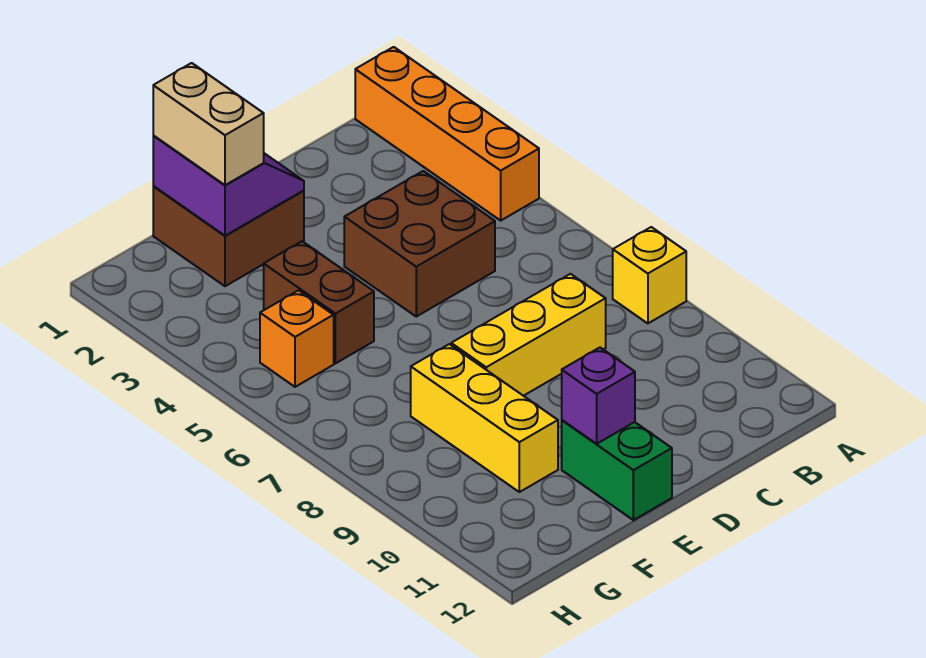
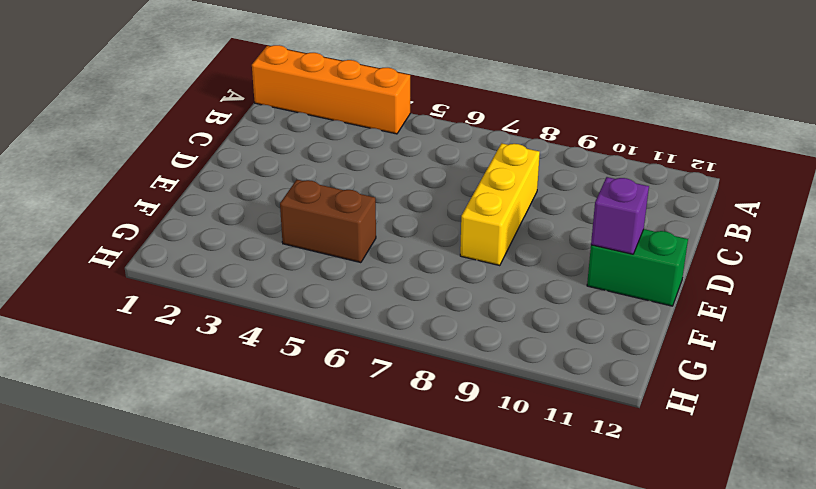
none -> yellow brick A8 level 1
none -> brown brick C4:D5 level 1
none -> brown brick E1:F2 level 1

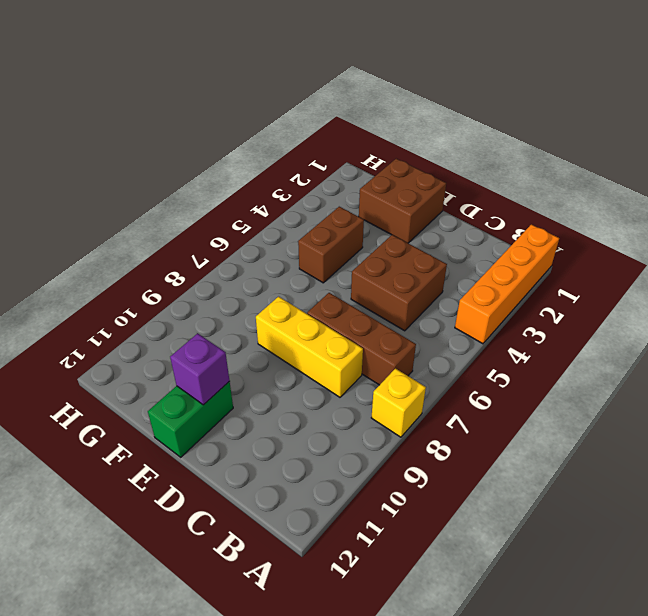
brown brick B7:D7 level 1 -> none
none -> yellow brick F8:F10 level 1
none -> orange brick G5 level 1
none -> purple slope E1:F2 level 2 top F

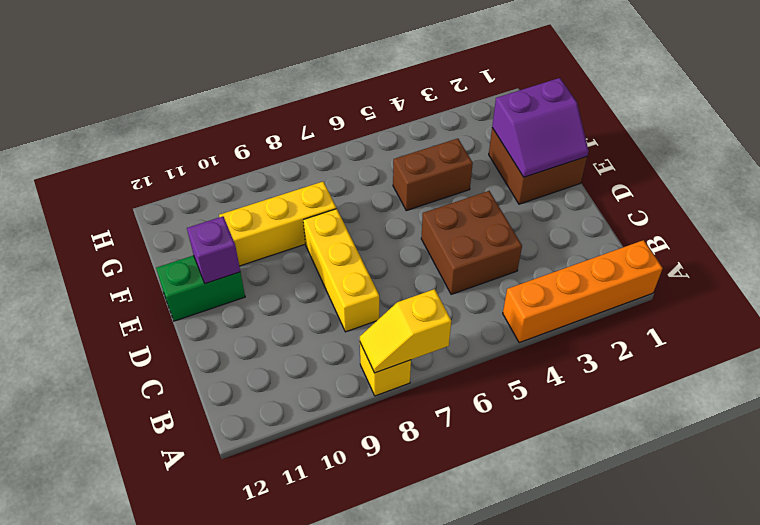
yellow slope A7:A8 level 2 top 7 -> none
none -> orange brick G5 level 1
none -> tan brick F1:F2 level 3

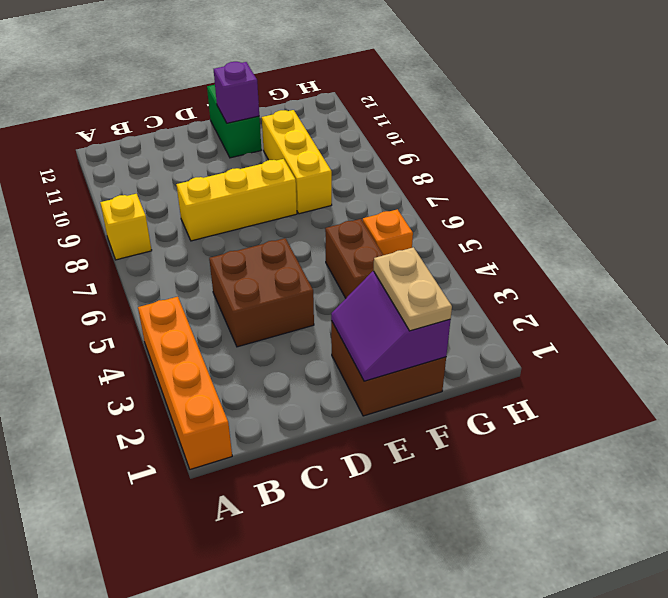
tan plate F1:F2 level 3 -> tan brick F1:F2 level 3

